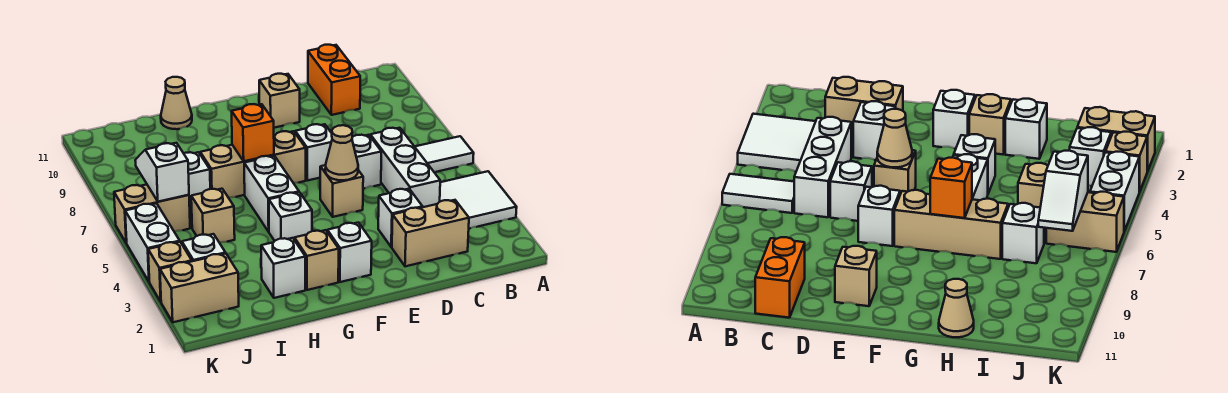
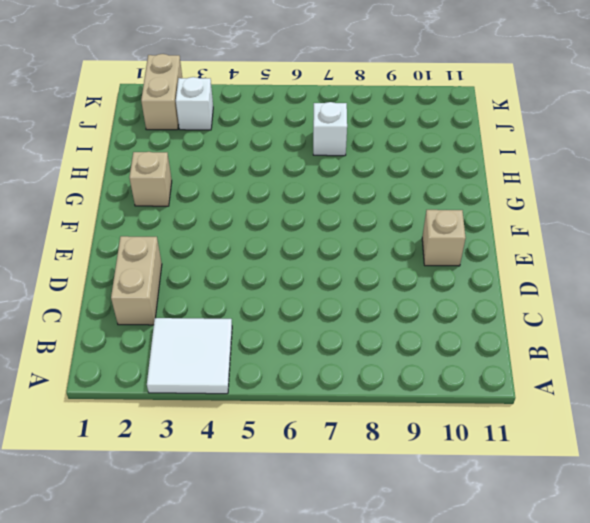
none -> white tile A6:B6 level 1
none -> white brick C4:C6 level 1
none -> orange brick C10:C11 level 1

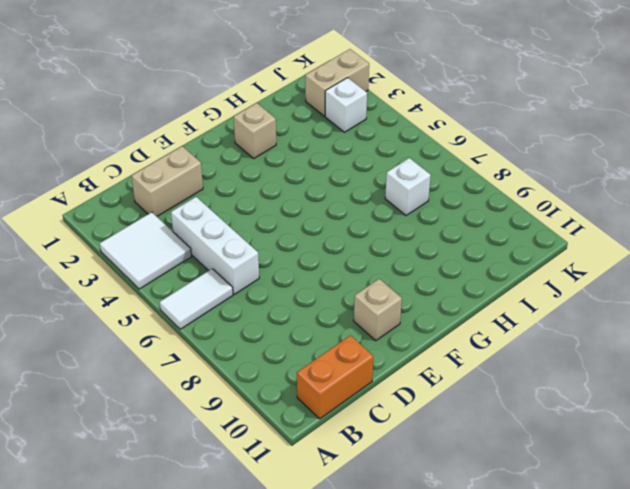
orange brick B11:C11 level 1 -> orange brick C10:C11 level 1
none -> white brick D3 level 1
none -> white brick D6 level 1
none -> tan brick E5 level 1

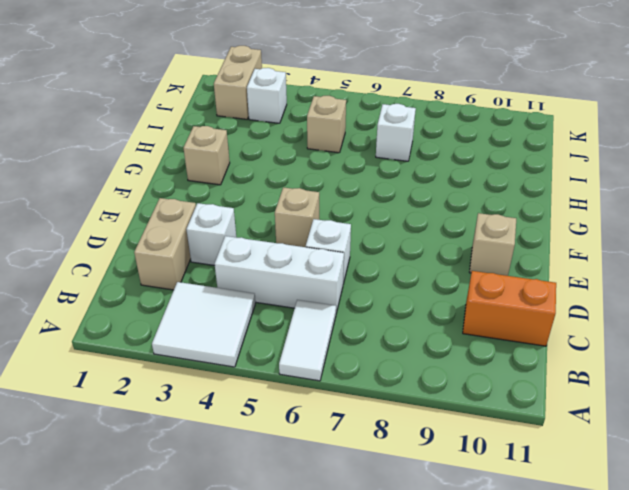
none -> white brick E7 level 1
none -> white brick F2 level 1
none -> tan brick F7:H7 level 1

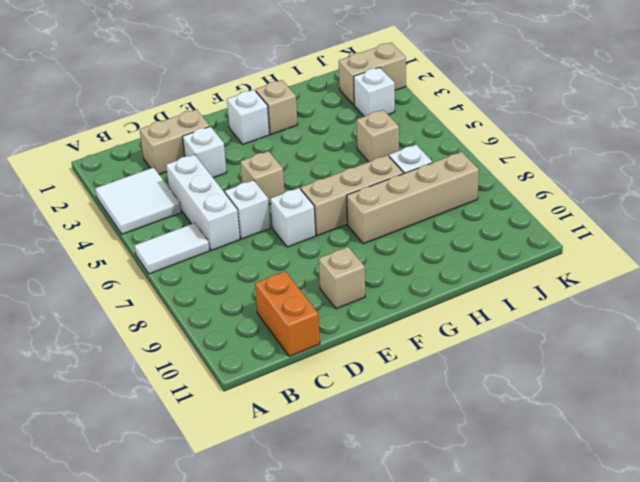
tan brick G8:J8 level 1 -> none
none -> white brick G4 level 1
none -> white brick G5:G6 level 1
none -> white brick H2 level 1

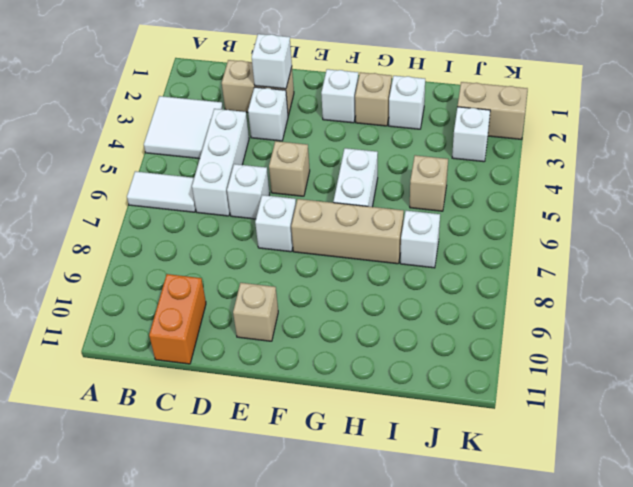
white brick D2 level 2 -> white brick G4 level 1
none -> tan cone H11 level 1
none -> tan brick J6:K6 level 1
none -> tan brick K3 level 1

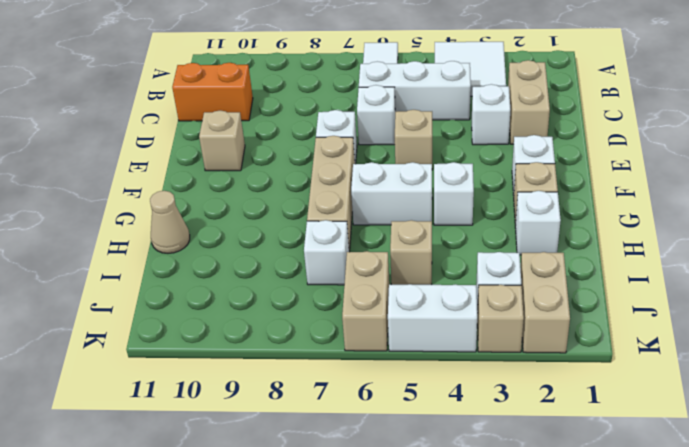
none -> tan cone E5 level 2
none -> orange brick G7 level 2
none -> white slope J6:J7 level 2 top 6

